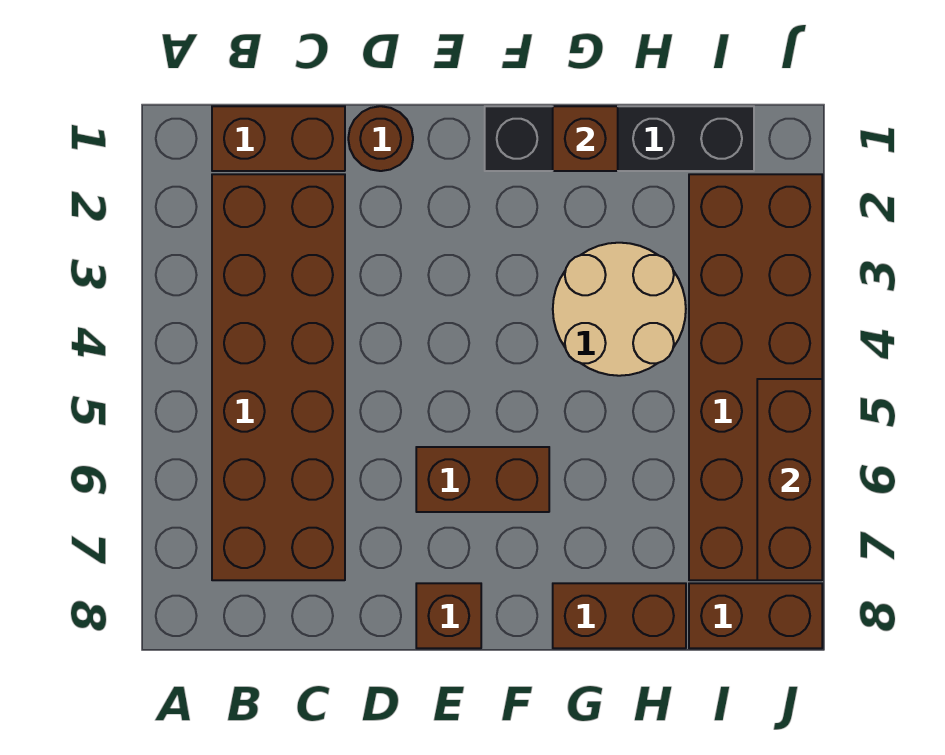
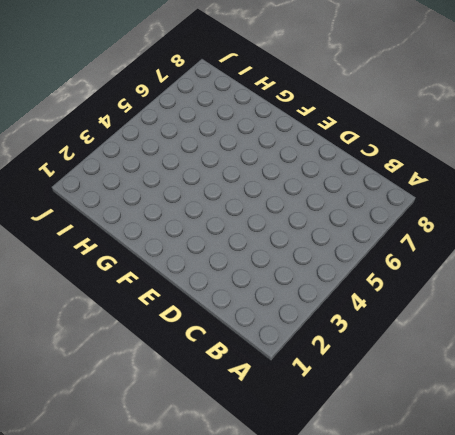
none -> brown brick B1:C1 level 1
none -> brown brick B2:C7 level 1
none -> brown round brick D1 level 1

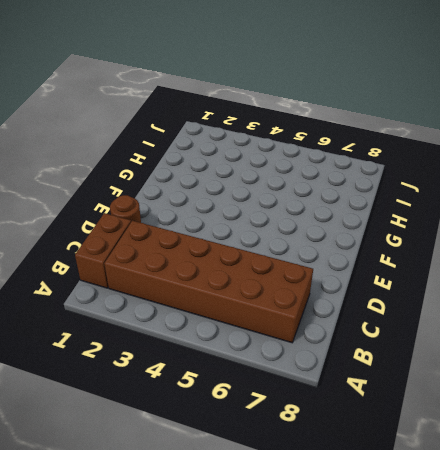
none -> brown brick E6:F6 level 1
none -> brown brick E8 level 1
none -> black brick F1:I1 level 1

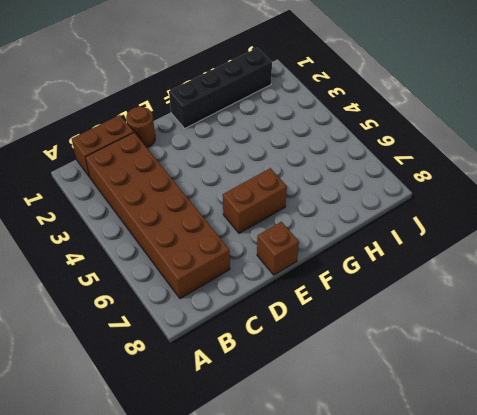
none -> tan round brick G3:H4 level 1
none -> brown brick G8:H8 level 1
none -> brown brick I2:J7 level 1

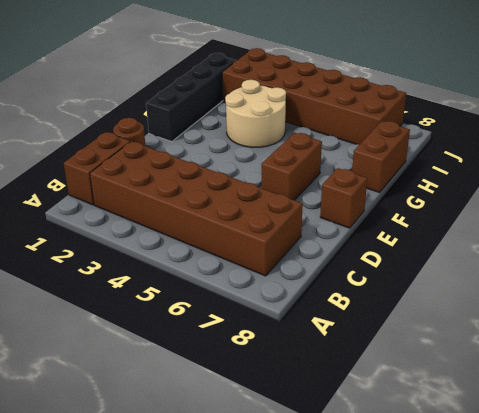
none -> brown brick I8:J8 level 1
none -> brown brick G1 level 2
none -> brown brick J5:J7 level 2

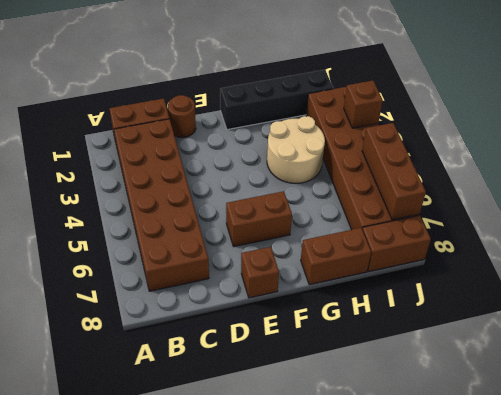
brown brick J3 level 2 -> brown brick G1 level 2

